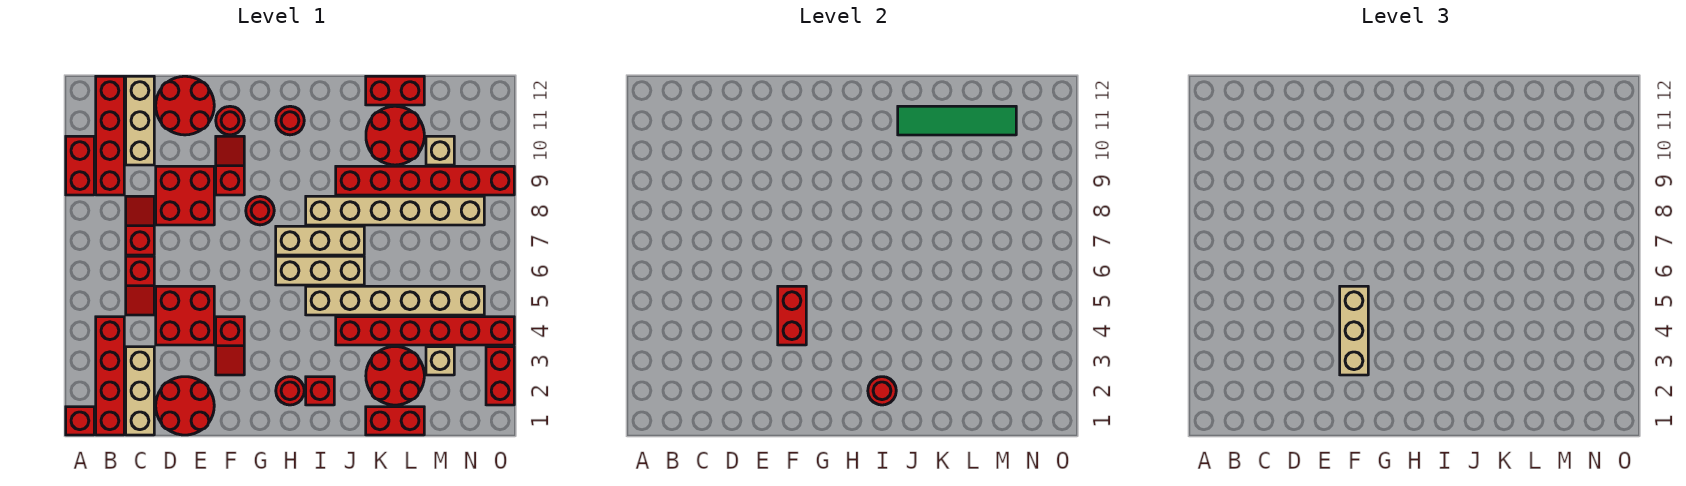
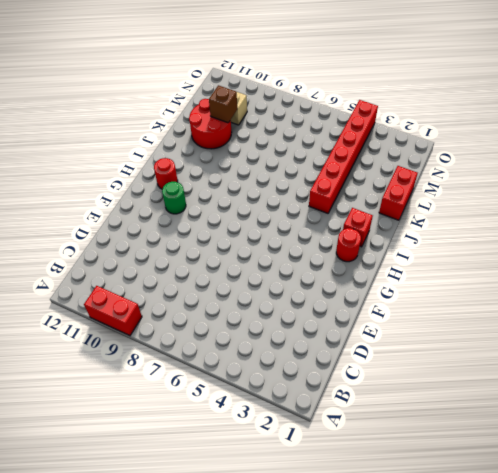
green round brick G10 level 1 -> none
brown brick L10 level 2 -> none
none -> red brick A1 level 1
none -> red brick B1:B4 level 1
none -> red brick B9:B12 level 1
none -> tan brick C1:C3 level 1

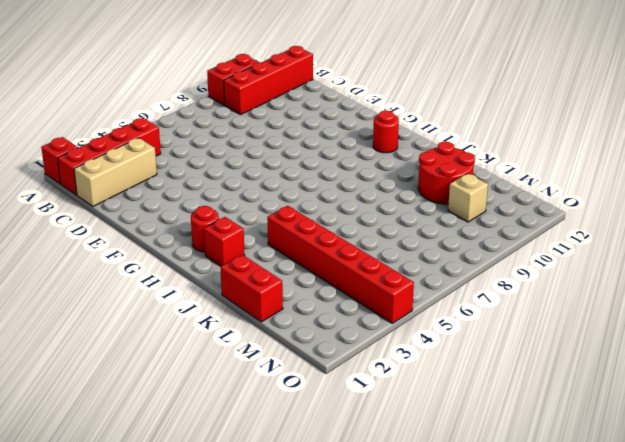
none -> red slope C5:C6 level 1 top 6
none -> red slope C7:C8 level 1 top 7
none -> tan brick C10:C12 level 1
none -> red round brick D1:E2 level 1

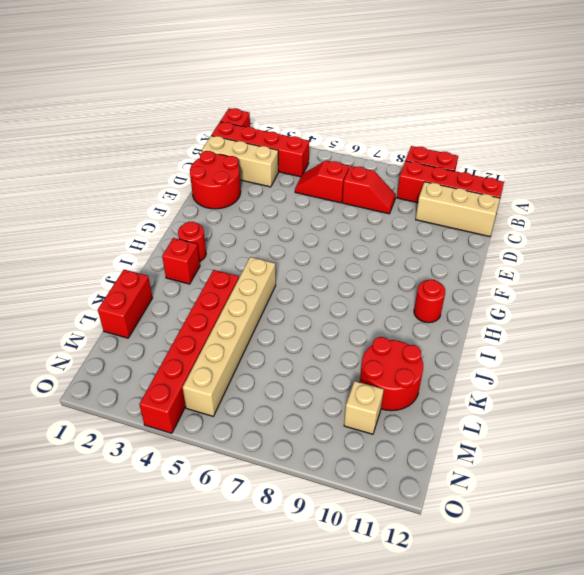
none -> red brick D4:E5 level 1
none -> red brick D8:E9 level 1
none -> red round brick D11:E12 level 1
none -> red slope F3:F4 level 1 top 4

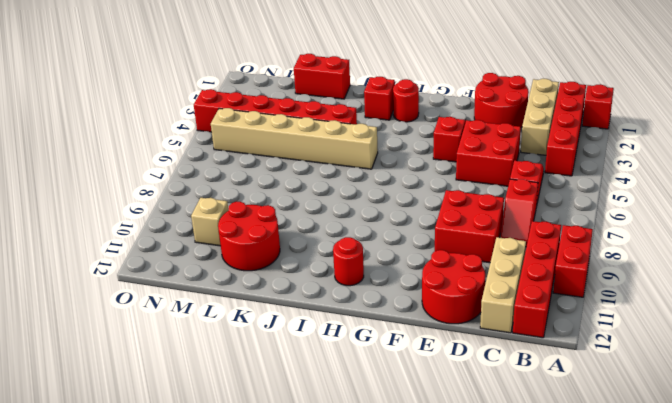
none -> red slope F9:F10 level 1 top 9
none -> red round brick F11 level 1
none -> red round brick G8 level 1
none -> tan brick H6:J6 level 1

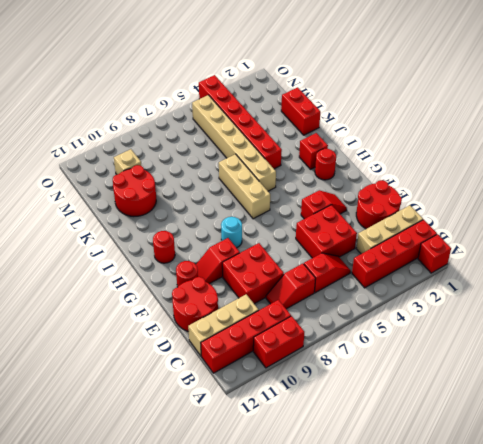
cyan round brick G8 level 1 -> red round brick G8 level 1
none -> tan brick H7:J7 level 1
none -> tan brick I8:N8 level 1
none -> red brick J9:O9 level 1
none -> red round brick K2:L3 level 1

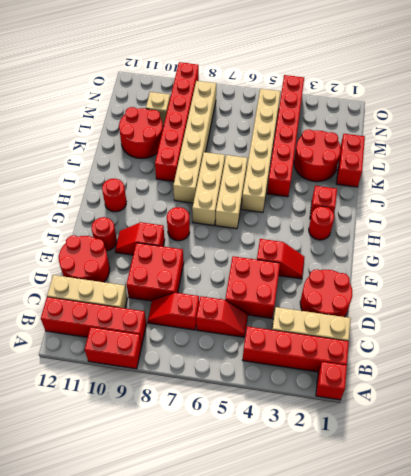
none -> red brick K12:L12 level 1
none -> tan brick M3 level 1
none -> red brick O2:O3 level 1
none -> red brick F4:F5 level 2

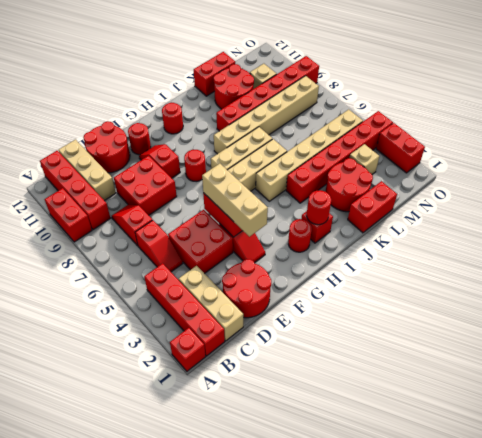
none -> green tile J11:M11 level 2

